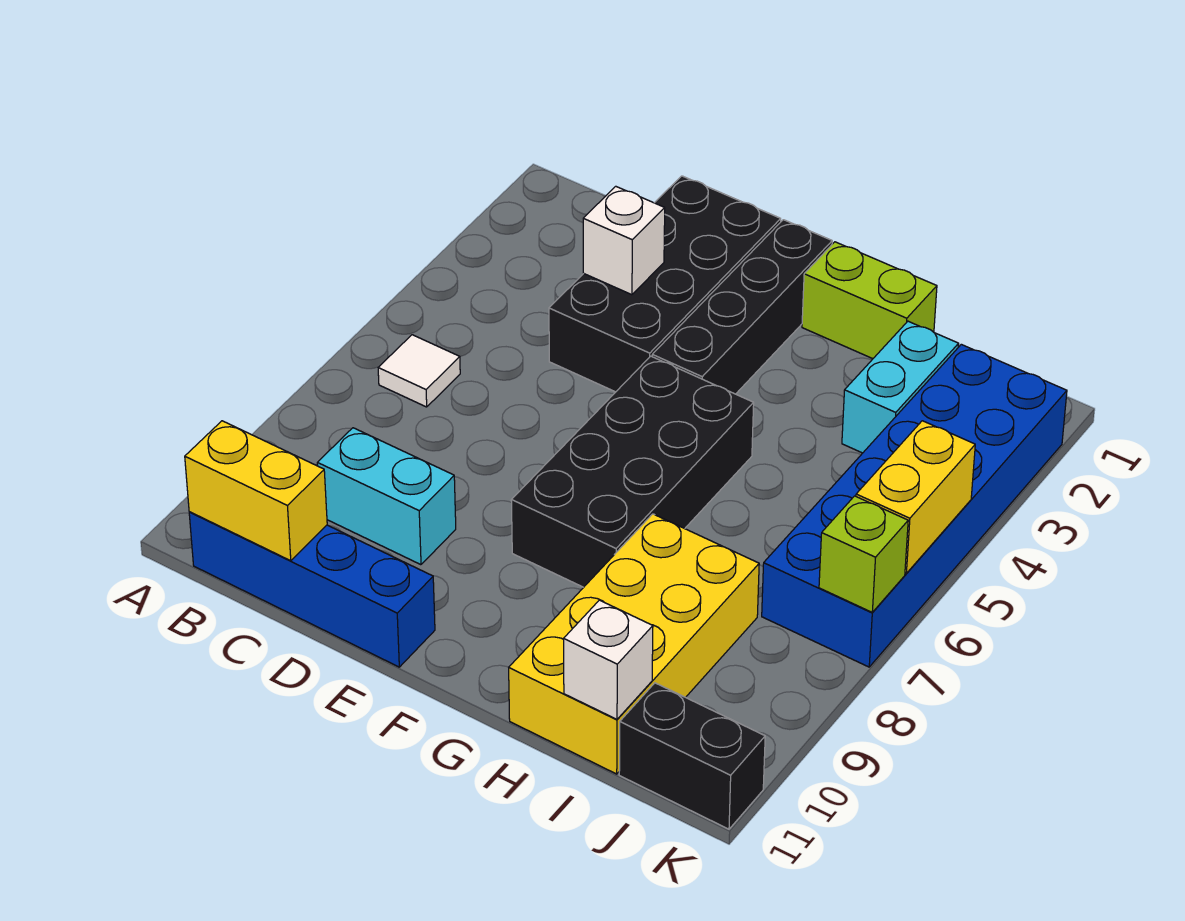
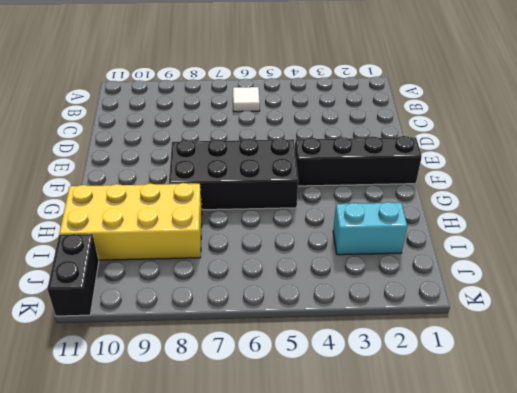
none -> blue brick B11:E11 level 1
none -> cyan brick C9:D9 level 1
none -> black brick D1:E4 level 1

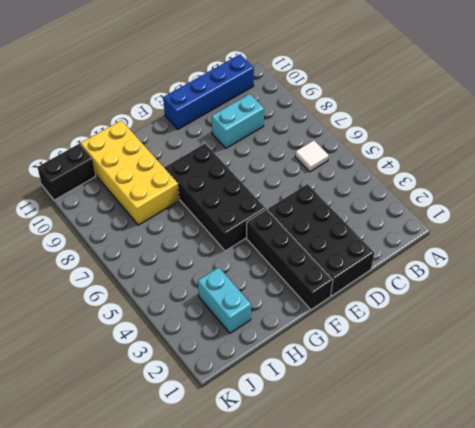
none -> lime brick G1:H1 level 1
none -> blue brick J2:K7 level 1
none -> yellow brick B11:C11 level 2

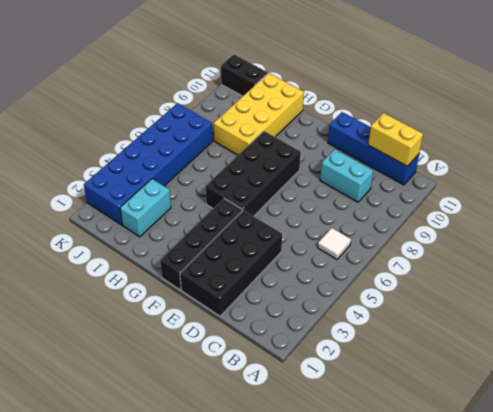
none -> lime brick G1:H1 level 1
none -> white brick D3 level 2
none -> white brick I11 level 2

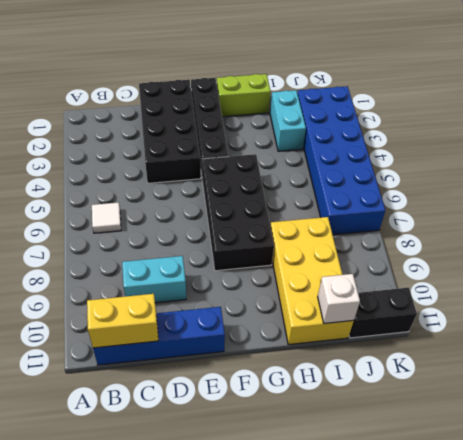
none -> white brick D3 level 2
none -> yellow brick K5:K6 level 2
none -> lime brick K7 level 2

